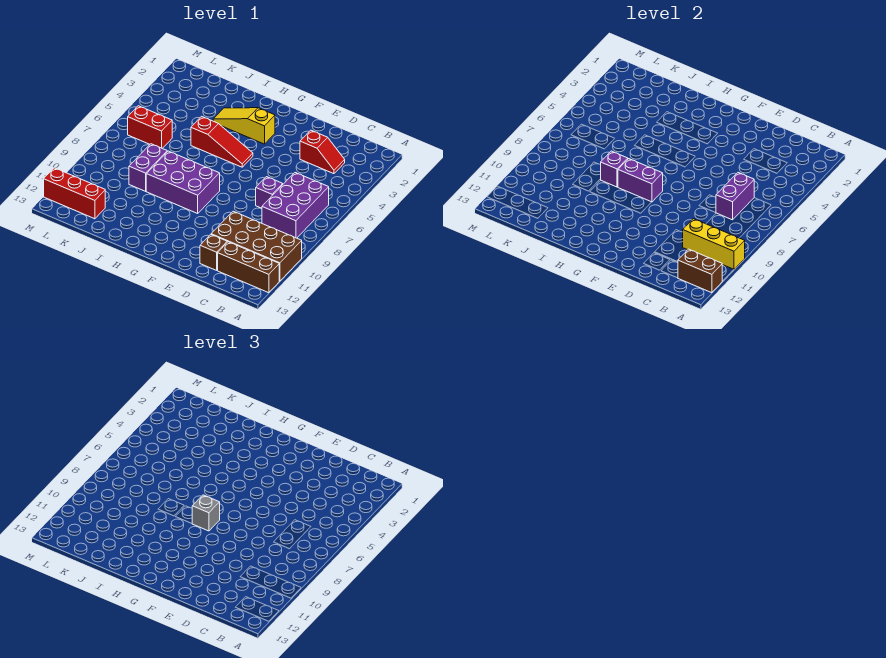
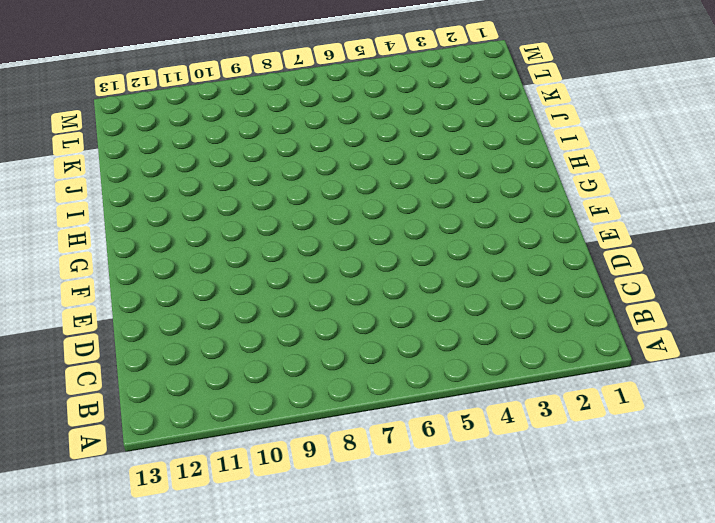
none -> brown brick A10:D11 level 1
none -> brown brick A12:C12 level 1
none -> purple brick B6:C8 level 1

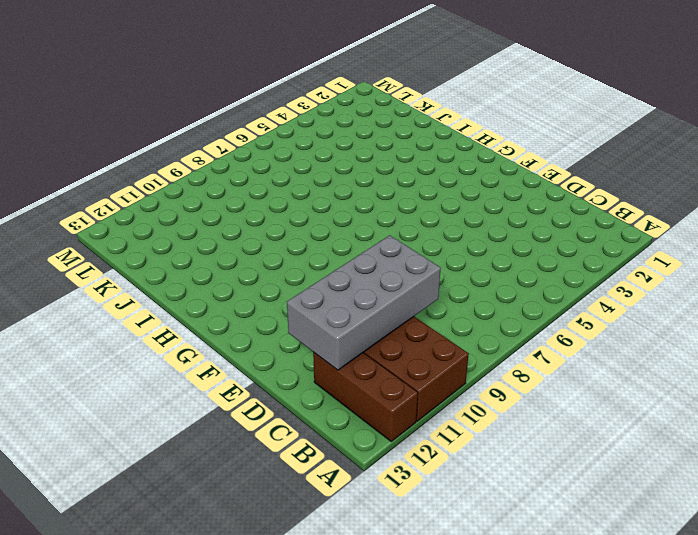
grey brick C9:D12 level 2 -> yellow brick A10:C10 level 2
none -> purple brick B6:C8 level 1
none -> red slope C3:D3 level 1 top D
none -> purple brick D7 level 1

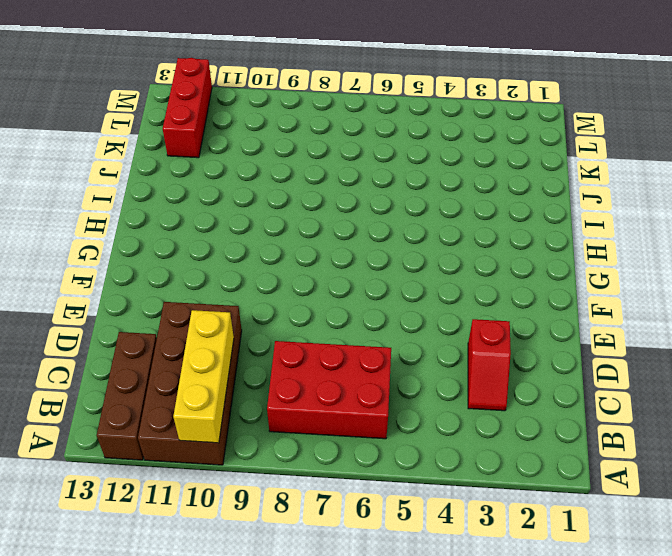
red brick B6:C8 level 1 -> purple brick B6:C8 level 1
none -> purple brick D7 level 1
none -> brown brick D12 level 1
none -> yellow slope G3:I3 level 1 top G

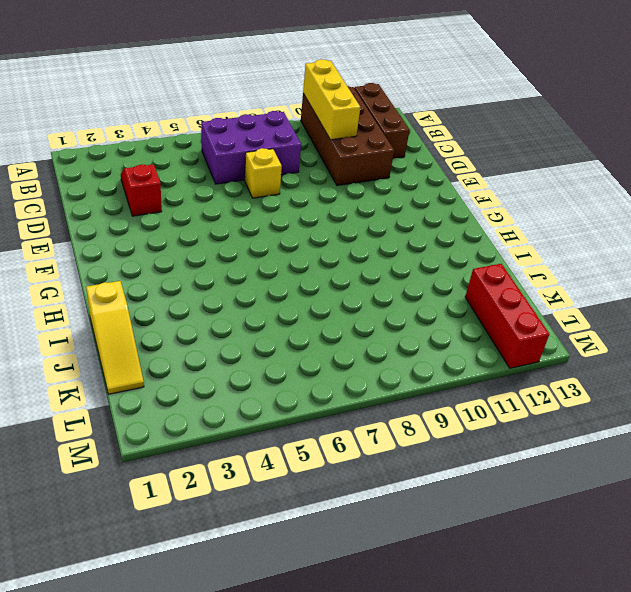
yellow brick D7 level 1 -> purple brick D7 level 1
yellow slope I1:K1 level 1 top I -> yellow slope G3:I3 level 1 top G
none -> brown brick D12 level 1
none -> red slope G5:I5 level 1 top I
none -> purple brick G8:I9 level 1

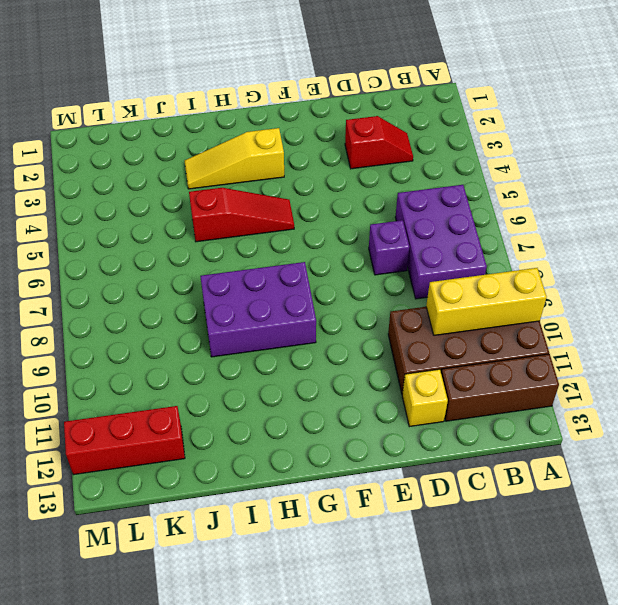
yellow brick D12 level 1 -> brown brick D12 level 1
none -> purple brick J8:J9 level 1
none -> red brick K6:L6 level 1
none -> brown brick A12:B12 level 2

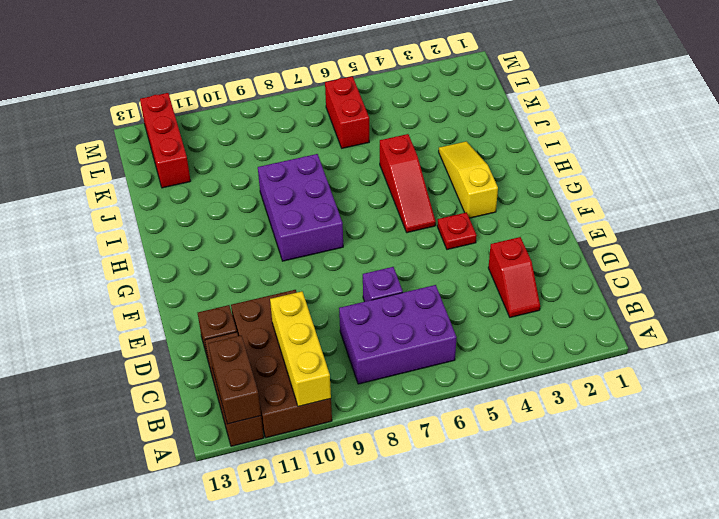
red plate F4 level 1 -> none
none -> purple brick J8:J9 level 1
none -> purple brick C6:C7 level 2
none -> purple brick G8:H8 level 2

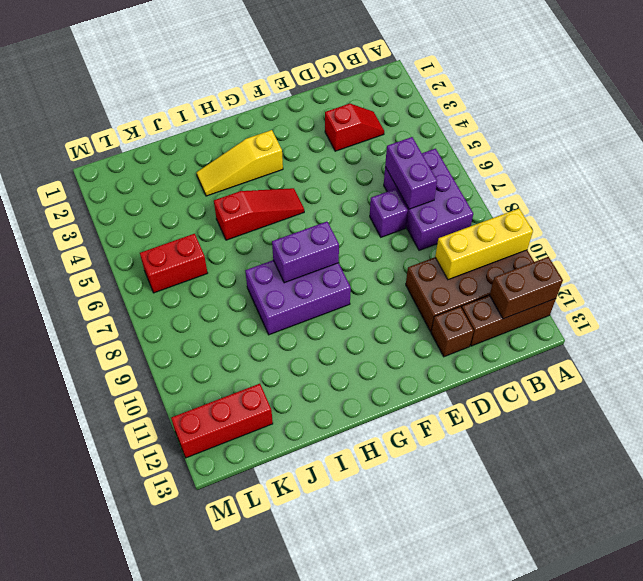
none -> purple brick J8:J9 level 1
none -> purple brick I8 level 2
none -> grey brick G8 level 3

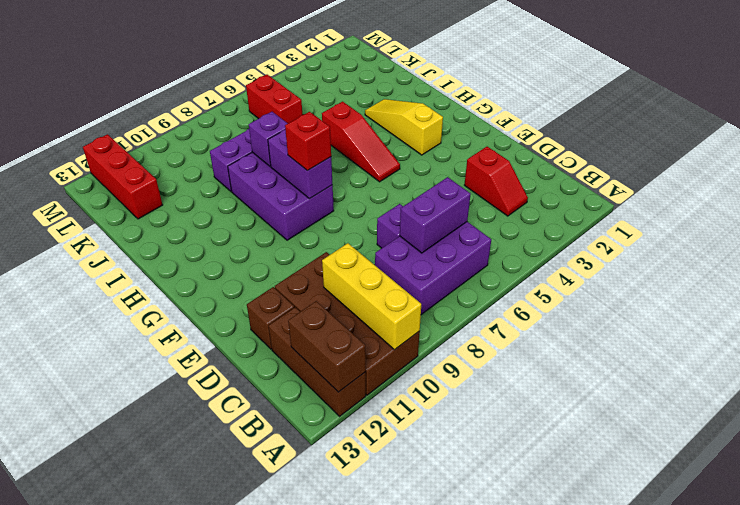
red brick G8 level 3 -> grey brick G8 level 3

